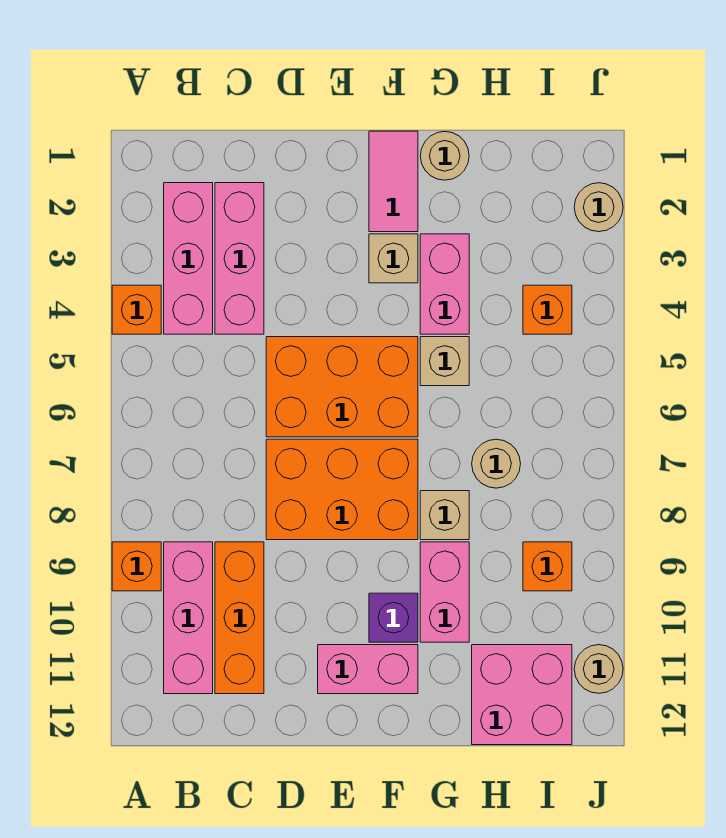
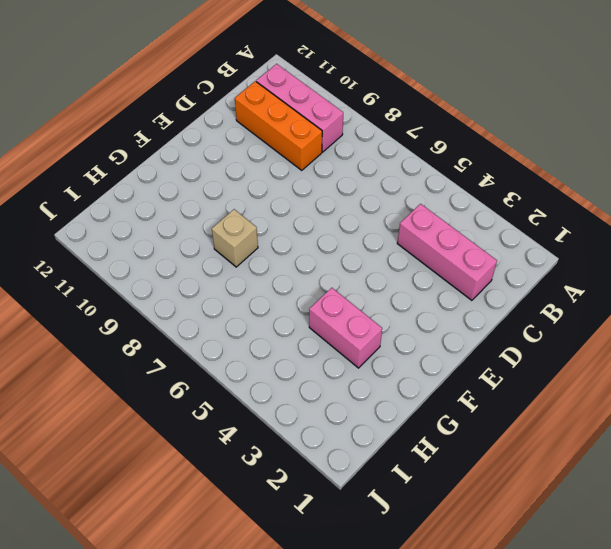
none -> orange brick A4 level 1
none -> orange brick A9 level 1
none -> pink brick B2:B4 level 1

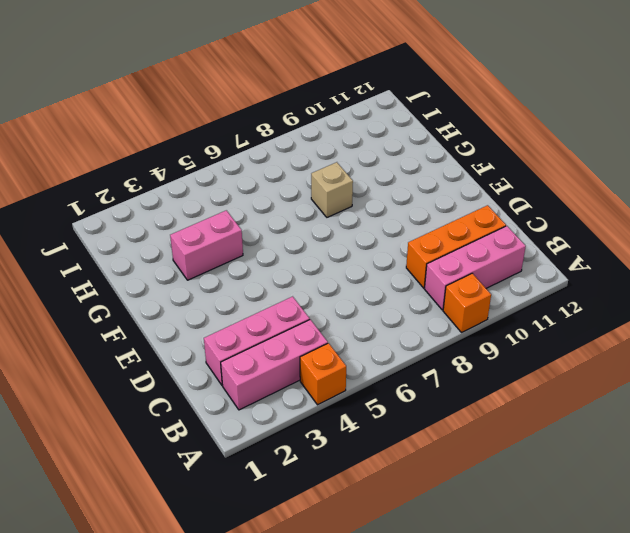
none -> orange brick D5:F6 level 1
none -> orange brick D7:F8 level 1
none -> pink brick E11:F11 level 1

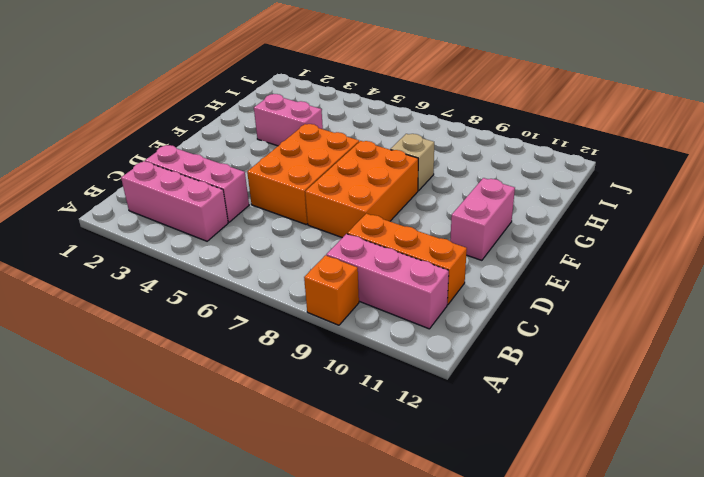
none -> orange brick A4 level 1
none -> pink tile F1:F2 level 1
none -> tan brick F3 level 1

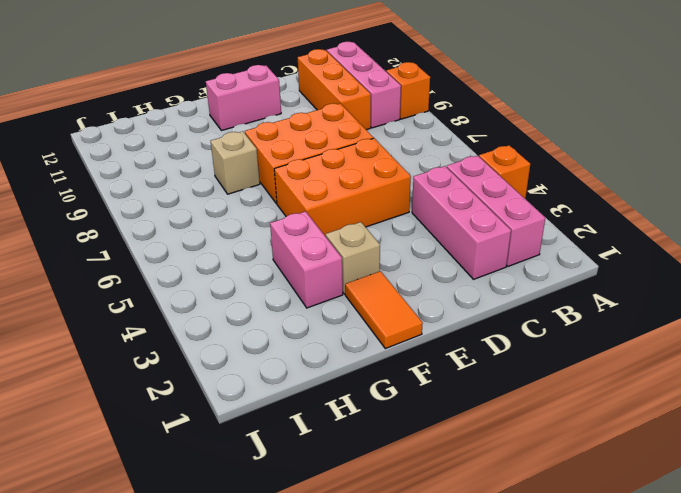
orange tile F1:F2 level 1 -> pink tile F1:F2 level 1
none -> purple brick F10 level 1
none -> tan round brick G1 level 1
none -> tan brick G5 level 1

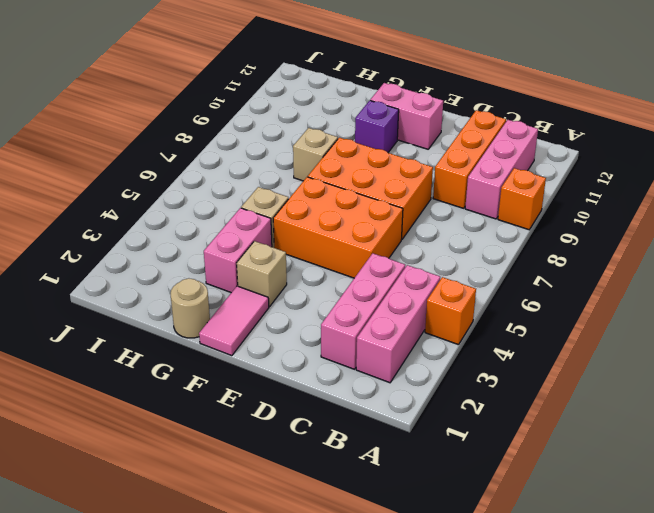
none -> pink brick G9:G10 level 1
none -> tan round brick H7 level 1
none -> pink brick H11:I12 level 1

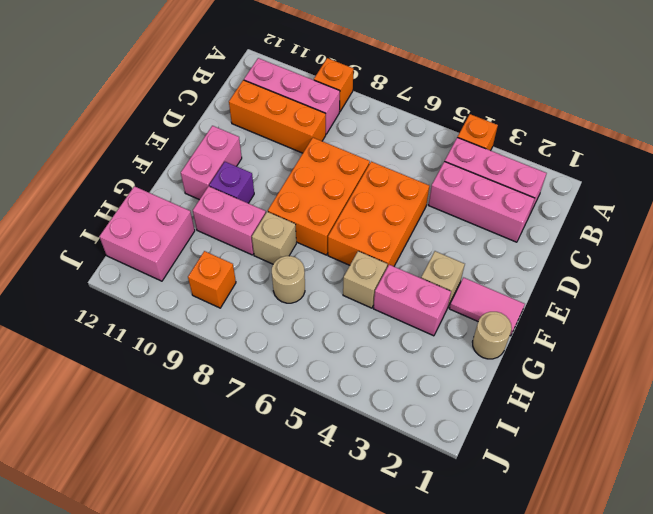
none -> orange brick I4 level 1
none -> tan round brick J2 level 1
none -> tan round brick J11 level 1

